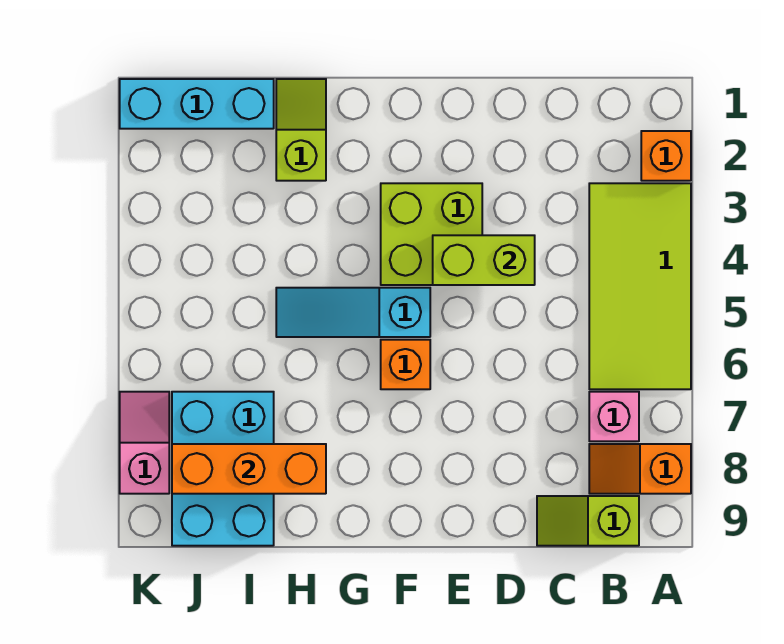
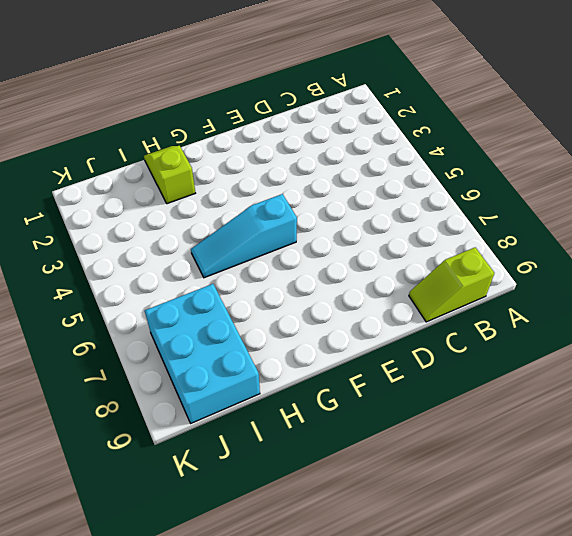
none -> orange brick A2 level 1
none -> lime tile A3:B6 level 1
none -> orange slope A8:B8 level 1 top A

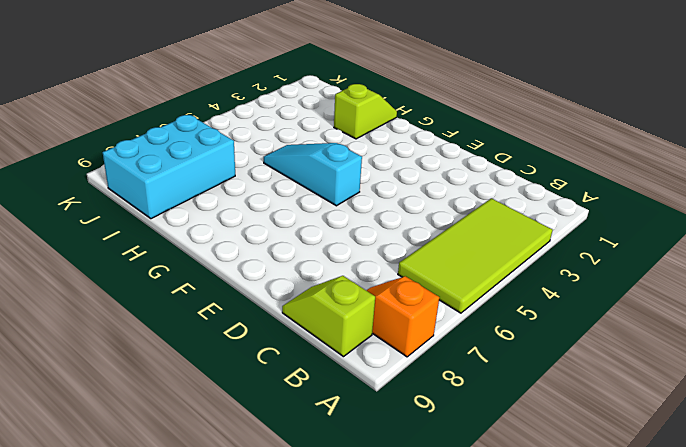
none -> orange brick A2 level 1
none -> pink brick B7 level 1
none -> lime brick E3:F4 level 1

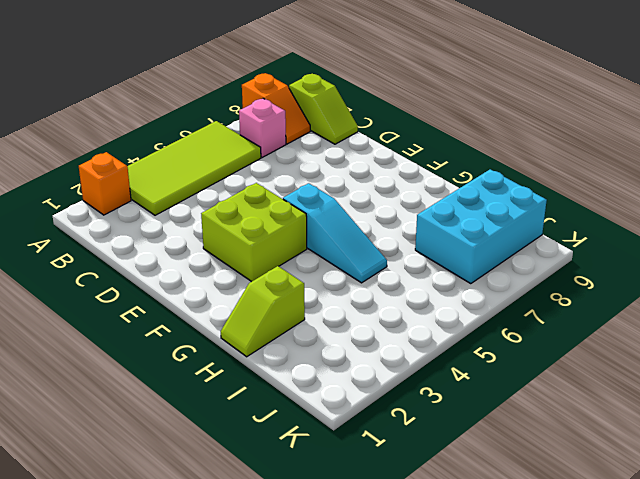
none -> orange brick F6 level 1
none -> cyan brick I1:K1 level 1
none -> pink slope K7:K8 level 1 top 8

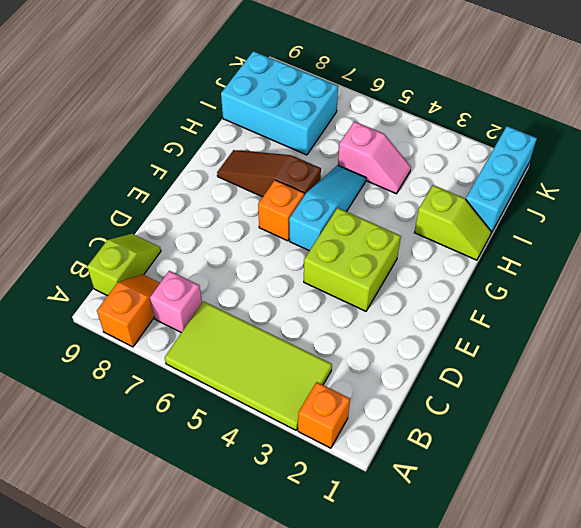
brown slope G6:G8 level 1 top 6 -> none
pink slope I4:I5 level 1 top 5 -> pink slope K7:K8 level 1 top 8
none -> lime brick D4:E4 level 2
none -> orange brick H8:J8 level 2

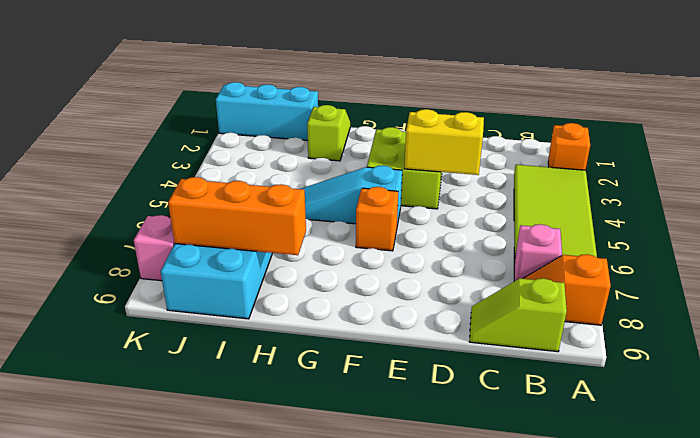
yellow brick D4:E4 level 2 -> lime brick D4:E4 level 2

